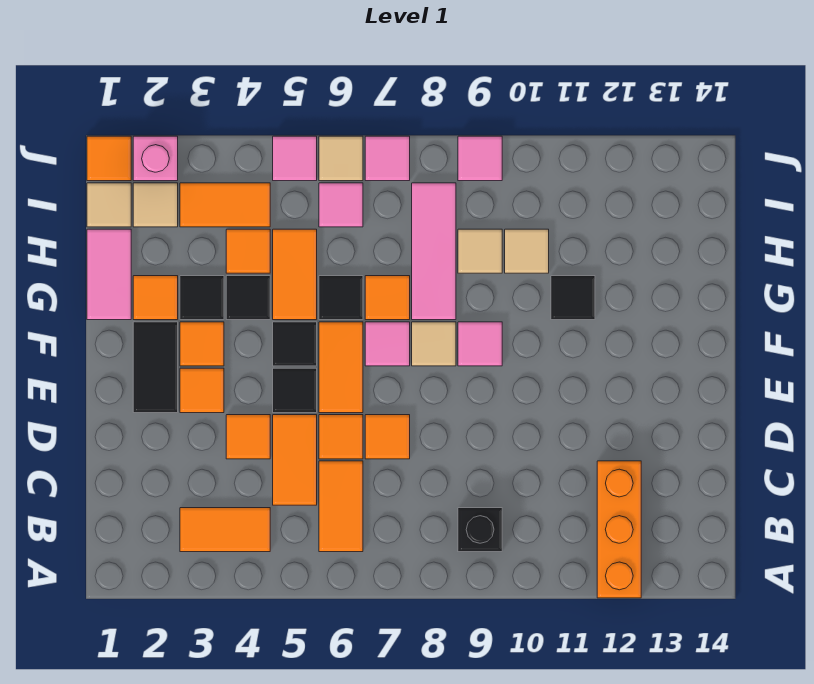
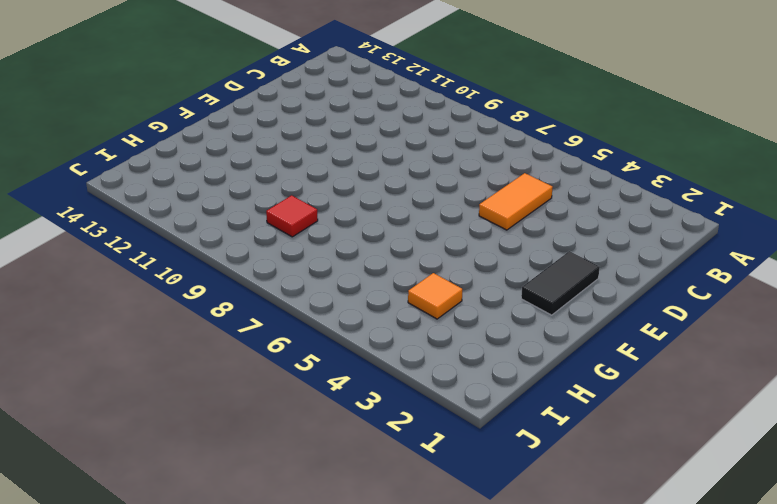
red tile H9 level 1 -> tan tile H9 level 1
none -> orange brick A12:C12 level 1
none -> orange tile B3:B4 level 1
none -> orange tile B6:C6 level 1
none -> black brick B9 level 1

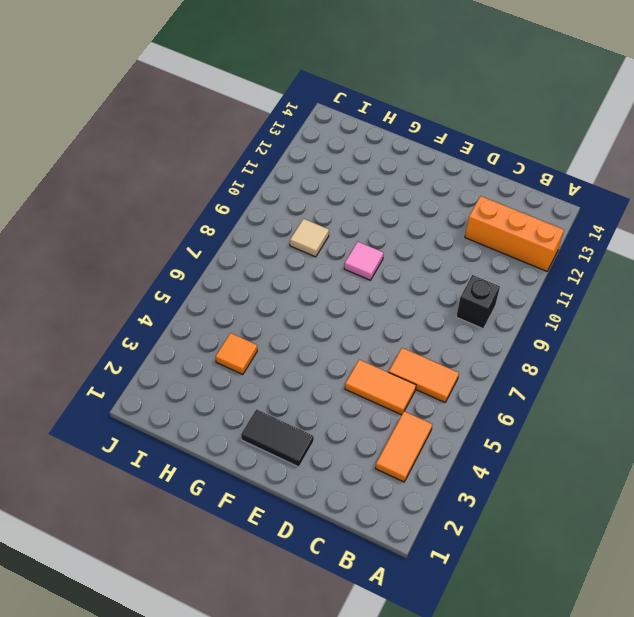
none -> orange tile D4 level 1
none -> orange tile D6 level 1
none -> orange tile D7 level 1
none -> orange tile E3 level 1

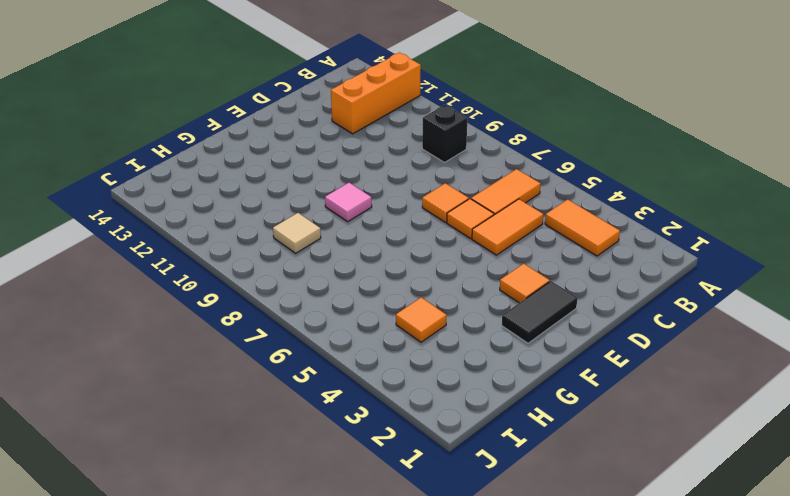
none -> orange tile D4 level 1
none -> black tile E5 level 1
none -> orange tile E6:F6 level 1
none -> orange tile F3 level 1

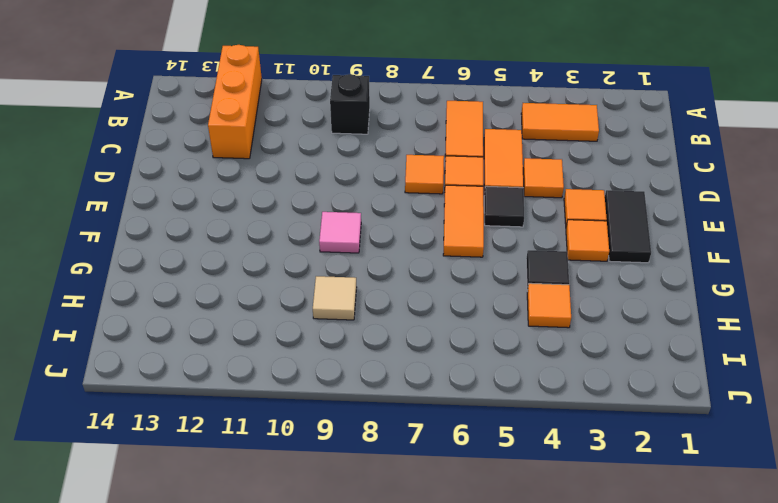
none -> black tile F5 level 1
none -> pink tile F7 level 1
none -> tan tile F8 level 1
none -> pink tile G1:H1 level 1

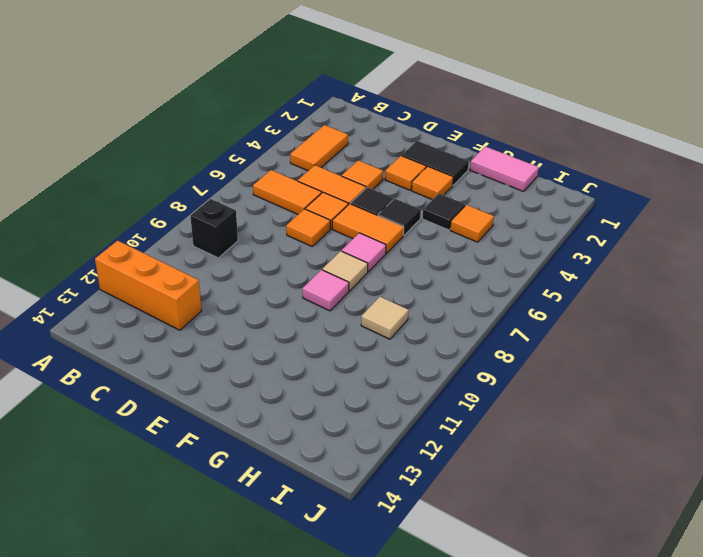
none -> orange tile G2 level 1
none -> black tile G3 level 1
none -> orange tile G5:H5 level 1
none -> black tile G6 level 1

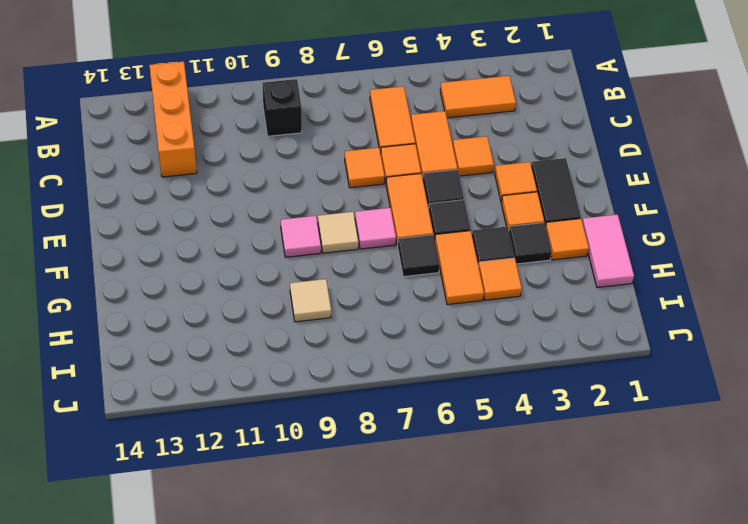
none -> orange tile G7 level 1
none -> pink tile G8:I8 level 1
none -> black tile G11 level 1
none -> tan tile H10 level 1

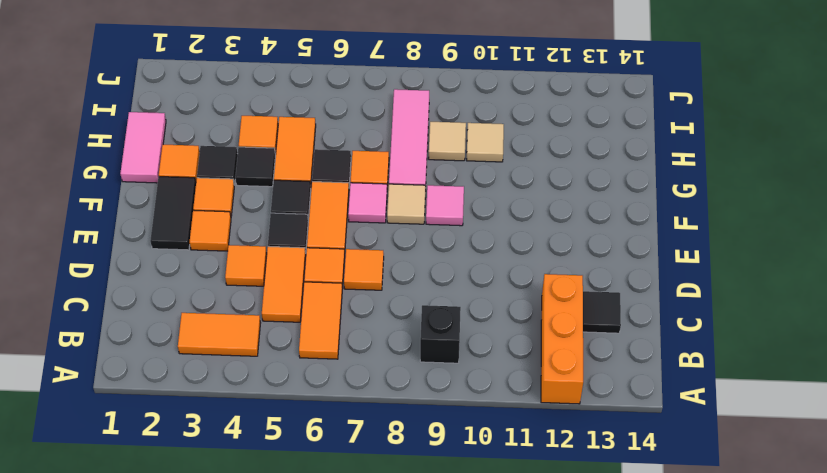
black tile C13 level 1 -> black tile G11 level 1
none -> tan tile I1 level 1
none -> tan tile I2 level 1
none -> orange tile I3:I4 level 1
none -> pink tile I6 level 1

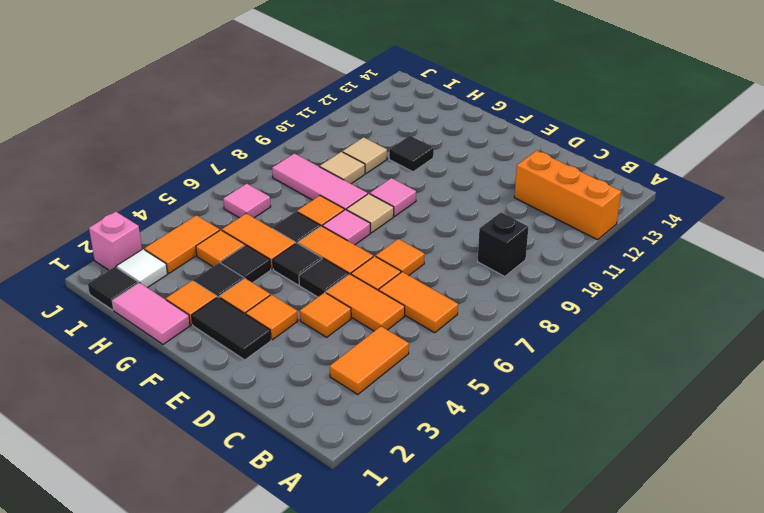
black tile I1 level 1 -> tan tile I1 level 1
white tile I2 level 1 -> tan tile I2 level 1
none -> orange tile J1 level 1
none -> pink tile J5 level 1
none -> tan tile J6 level 1
none -> pink tile J7 level 1

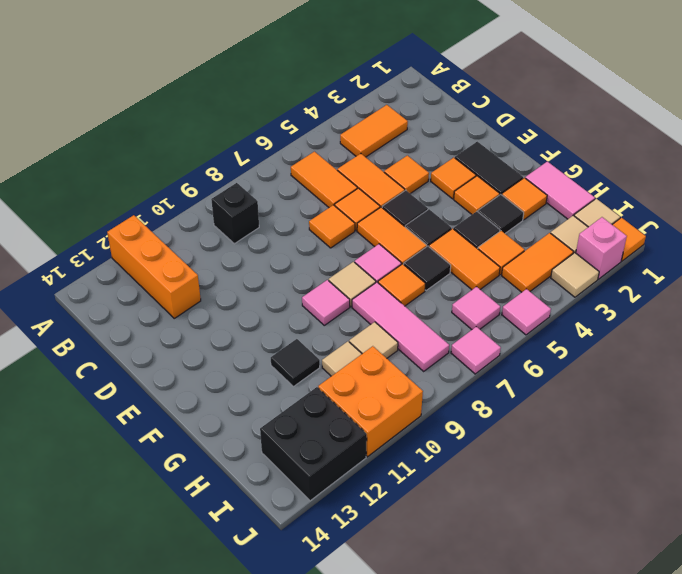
orange brick I10:J11 level 1 -> none
black brick I12:J13 level 1 -> none
tan tile J3 level 1 -> tan tile J6 level 1
none -> pink tile J9 level 1

